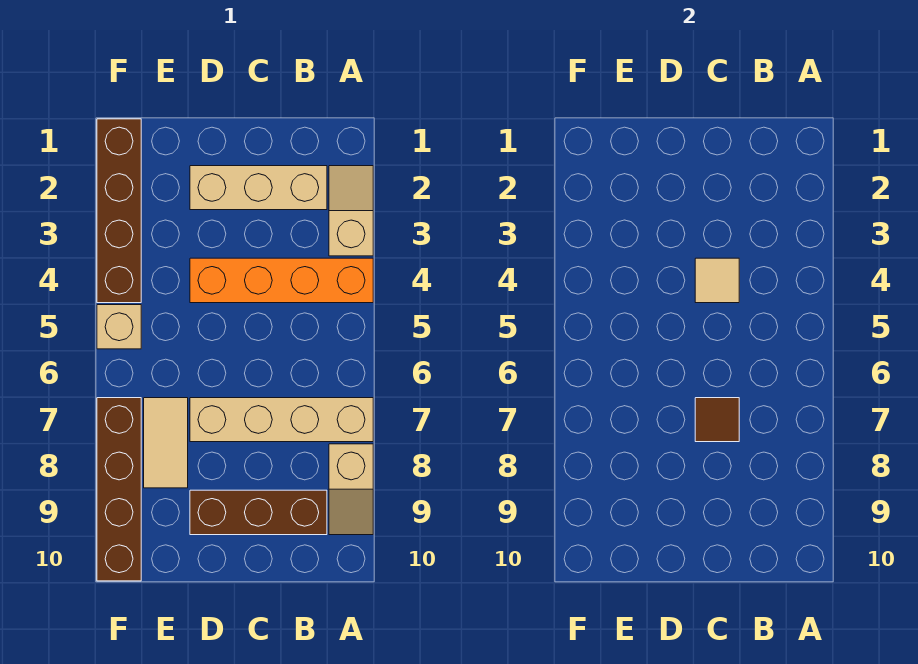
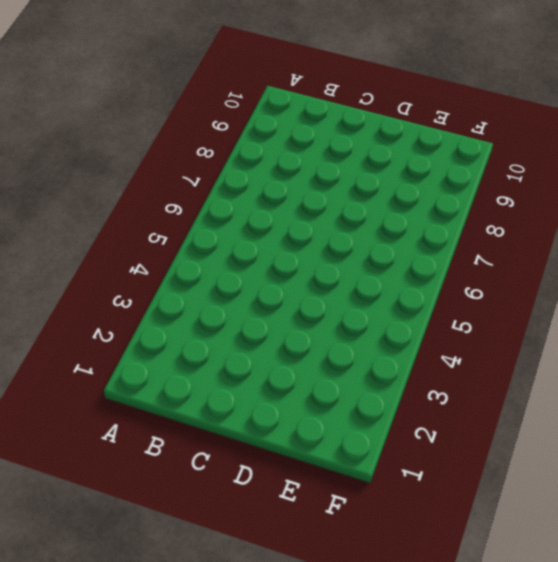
none -> tan slope A2:A3 level 1 top 3
none -> orange brick A4:D4 level 1
none -> tan brick A7:D7 level 1

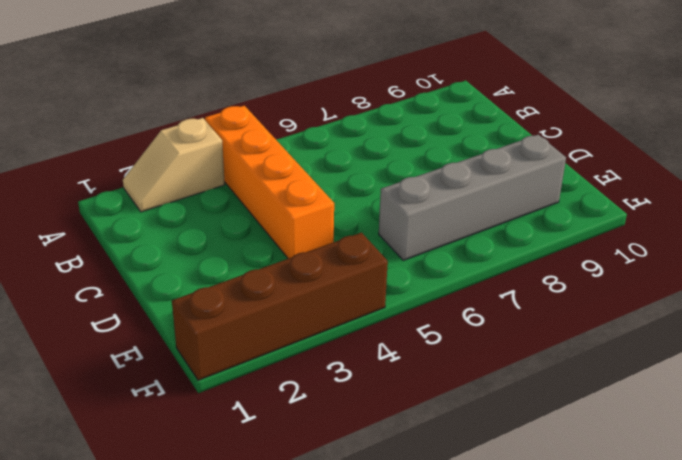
grey brick E6:E9 level 1 -> tan tile E7:E8 level 1
none -> tan brick A7:D7 level 1
none -> tan slope A8:A9 level 1 top 8
none -> tan brick B2:D2 level 1

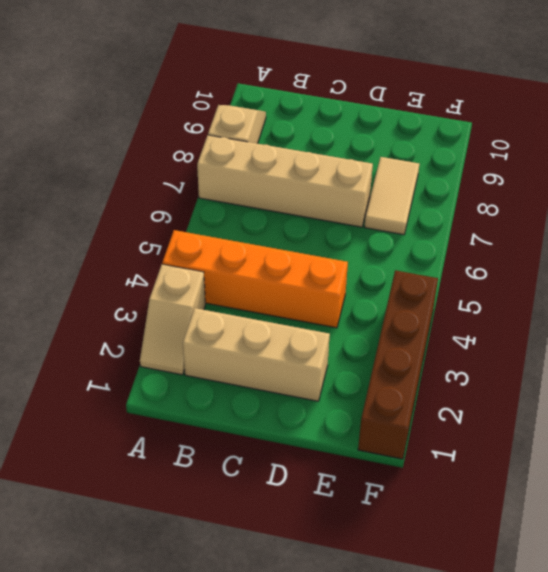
none -> brown brick B9:D9 level 1
none -> tan brick F5 level 1
none -> brown brick F7:F10 level 1

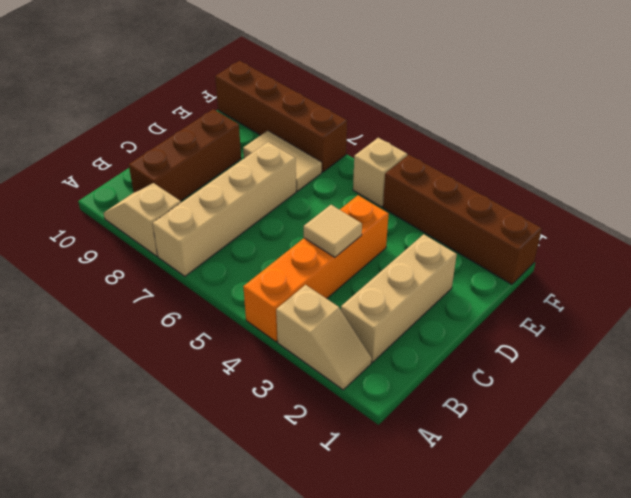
none -> brown tile C7 level 2

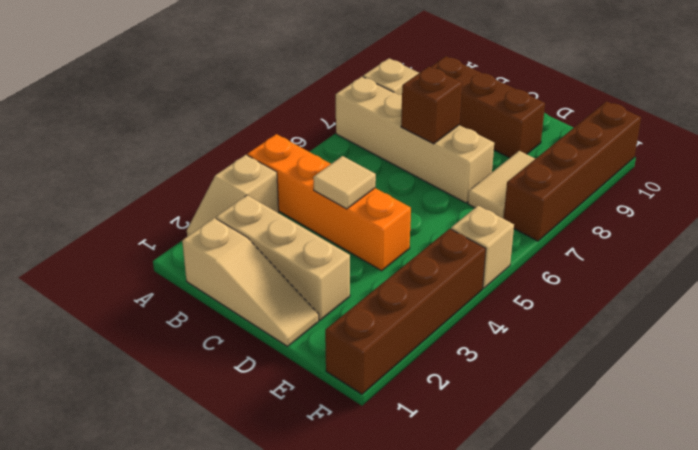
tan slope B1:D1 level 1 top B -> none
brown brick C7 level 2 -> brown tile C7 level 2

